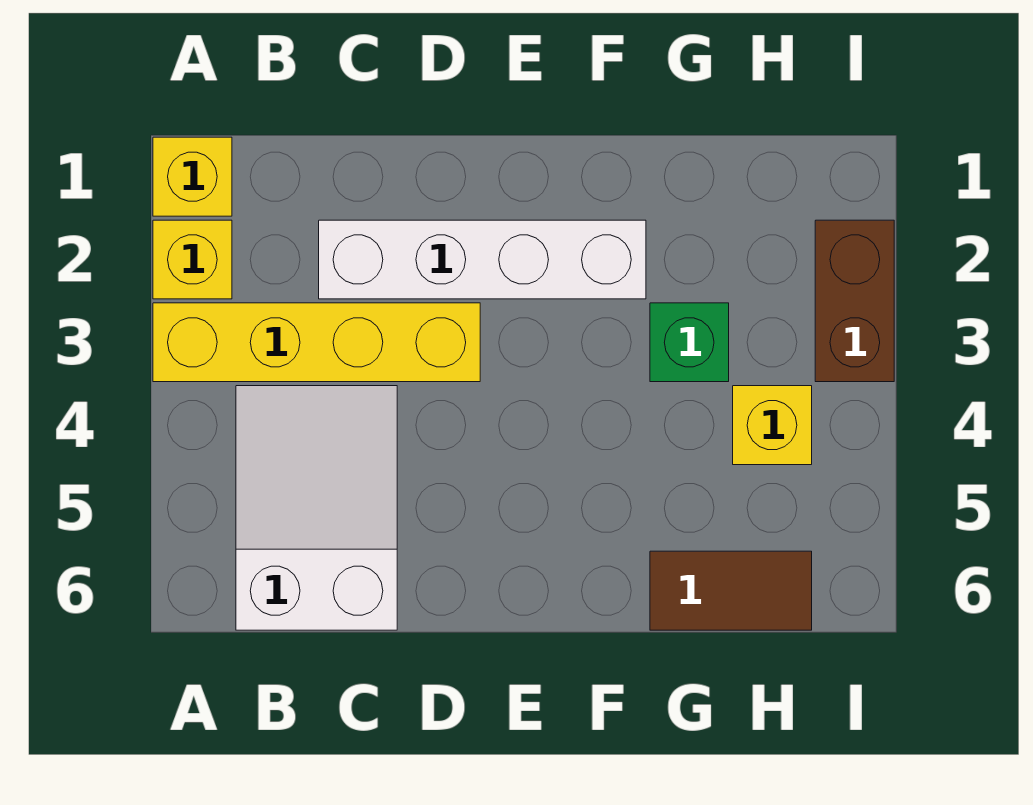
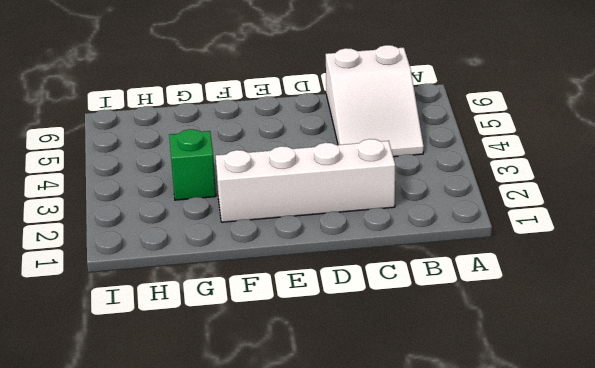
none -> yellow brick A1 level 1
none -> yellow brick A2 level 1

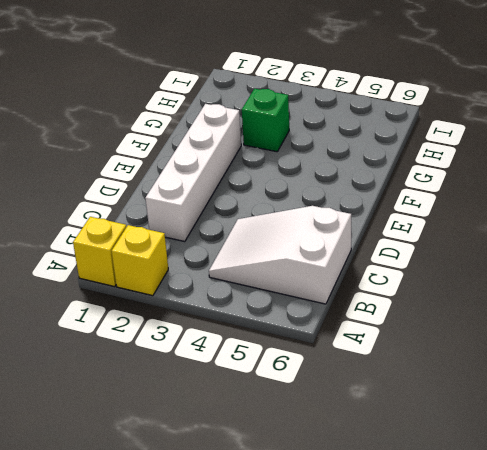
none -> yellow brick A3:D3 level 1
none -> brown tile G6:H6 level 1

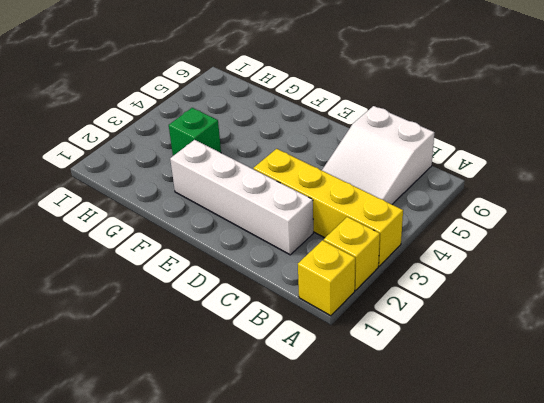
none -> brown tile G6:H6 level 1
none -> yellow brick H4 level 1

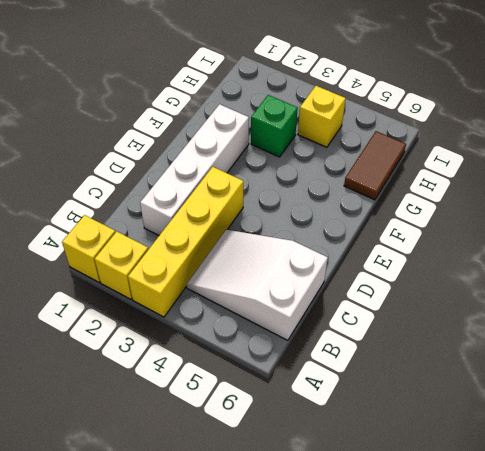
none -> brown brick I2:I3 level 1

